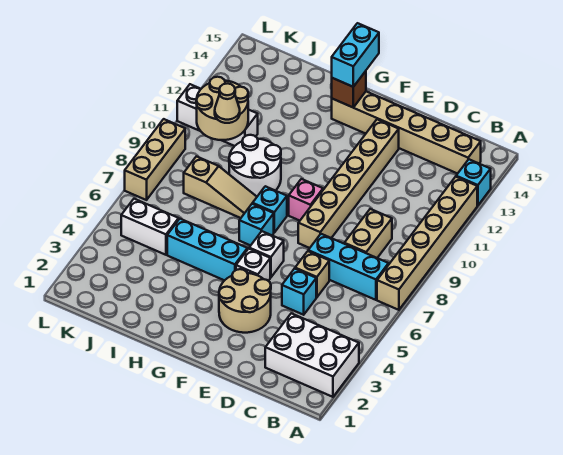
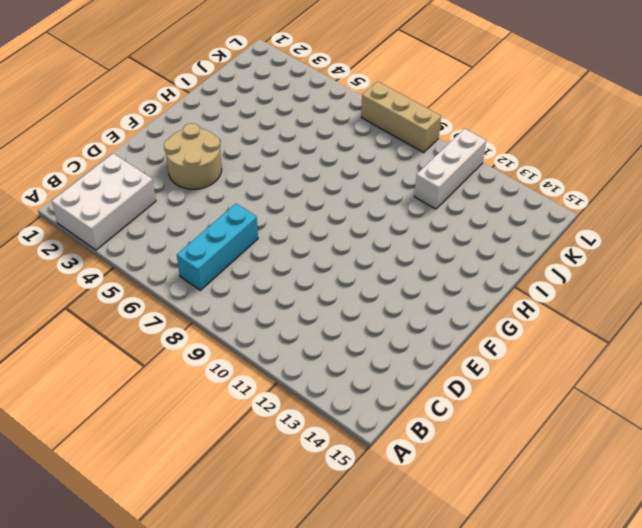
none -> tan brick A7:A12 level 1
none -> cyan brick A13 level 1
none -> tan brick B14:G14 level 1

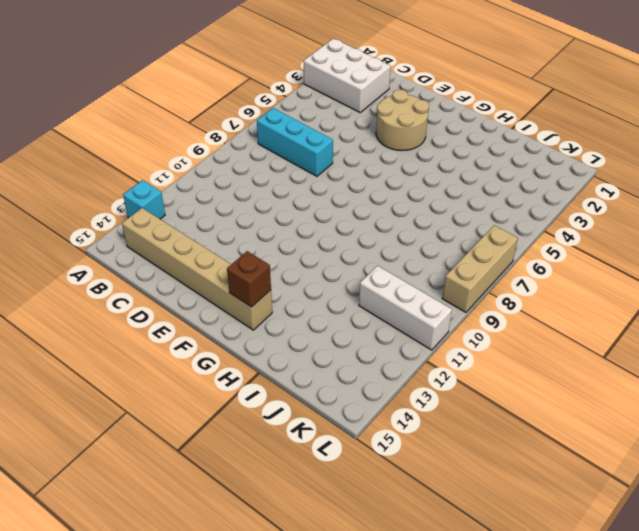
none -> tan brick A7:A12 level 1
none -> tan brick C8:C9 level 1
none -> cyan brick D5 level 1

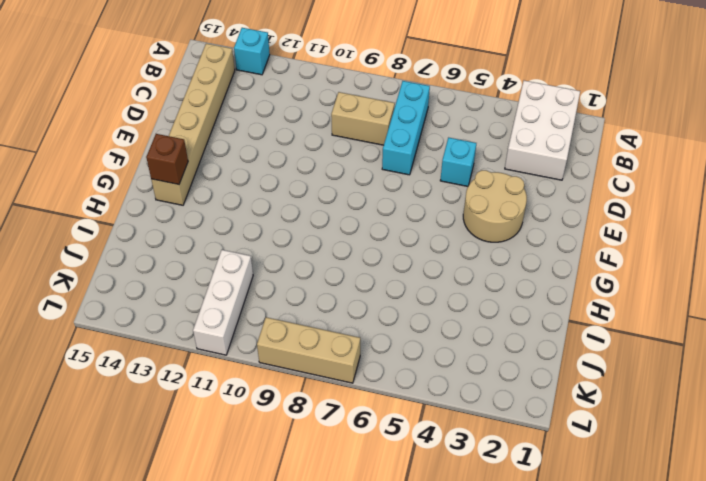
none -> tan brick A7:A12 level 1
none -> tan brick D6 level 1
none -> tan brick E8:E13 level 1

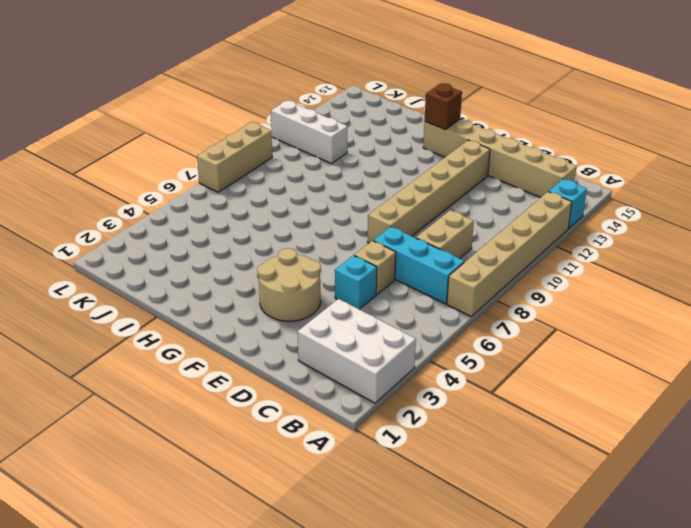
none -> white brick F5 level 1
none -> white brick F6 level 1
none -> pink brick F9 level 1

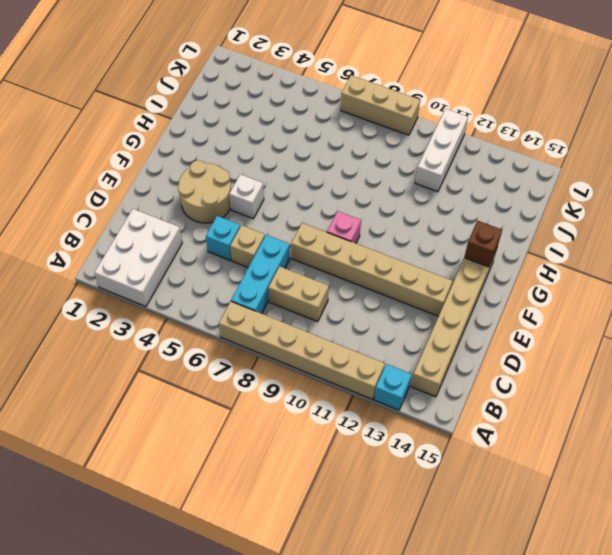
none -> white brick F6 level 1
none -> cyan brick G5:I5 level 1
none -> cyan brick G7 level 1

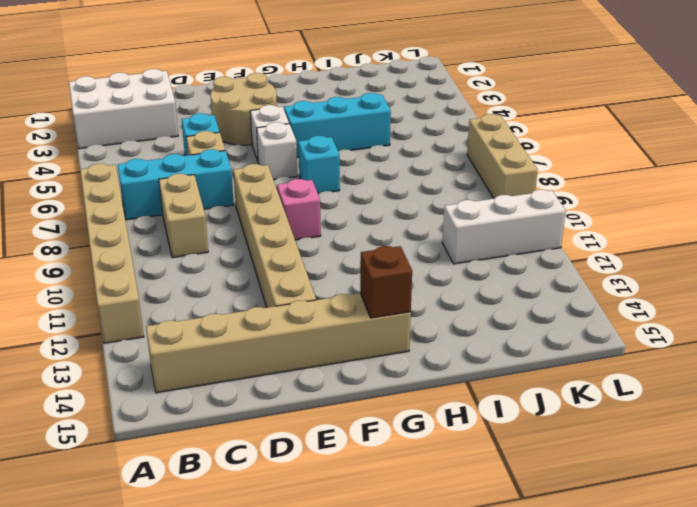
none -> cyan brick A13 level 1
none -> cyan brick G8 level 1
none -> tan slope H8:J8 level 1 top J

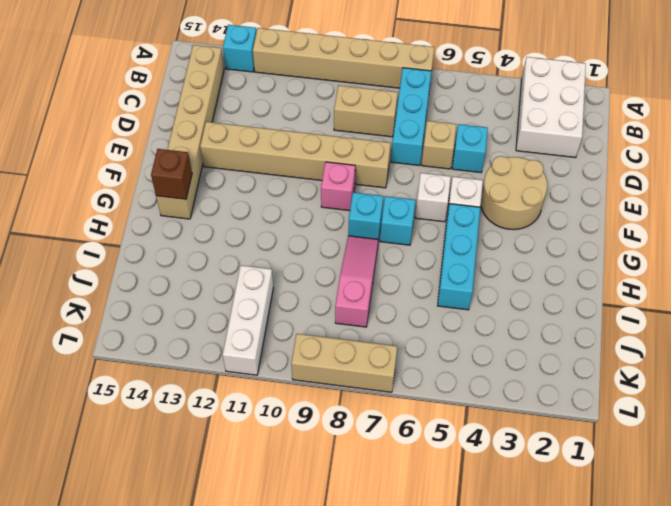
pink slope H8:J8 level 1 top J -> tan slope H8:J8 level 1 top J
none -> white round brick H9:I10 level 1
none -> white brick J5:K5 level 1
none -> tan round brick J10:K11 level 2

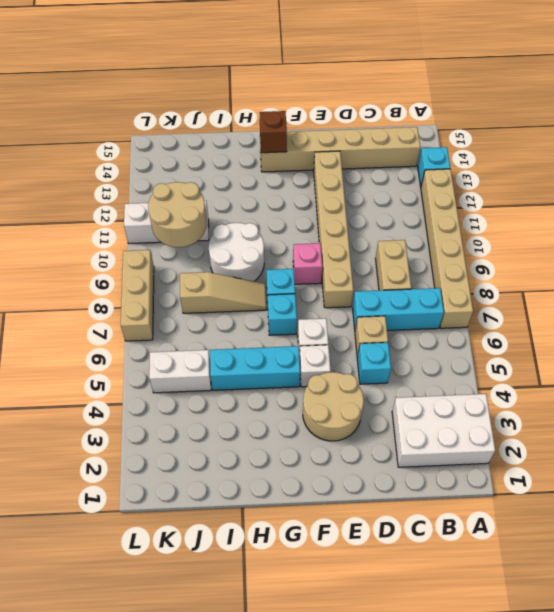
none -> cyan brick G14:G15 level 3
none -> tan cone J10 level 3

